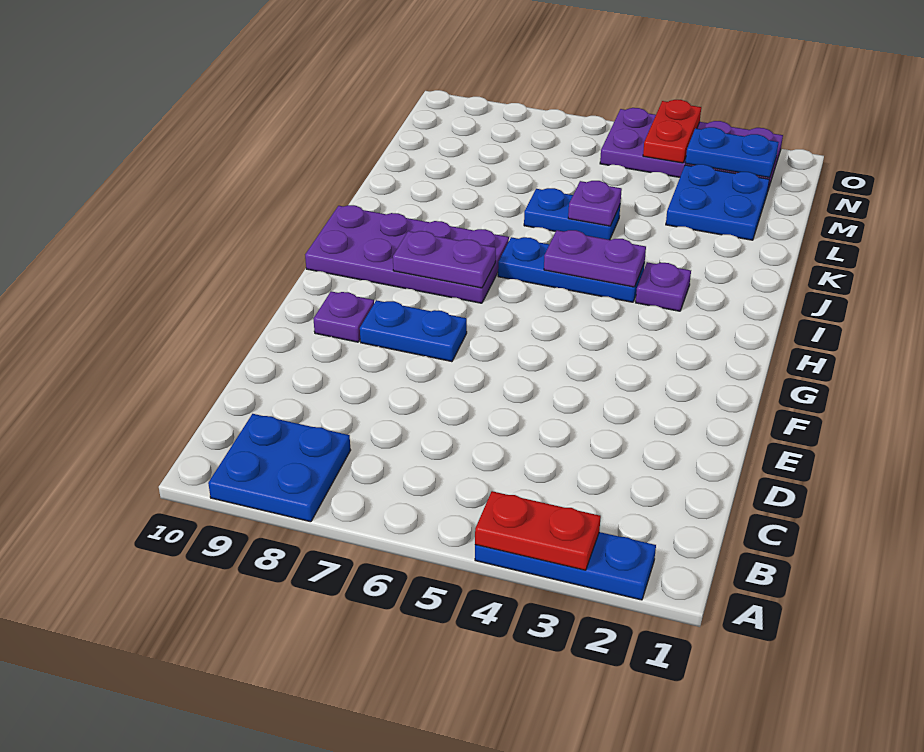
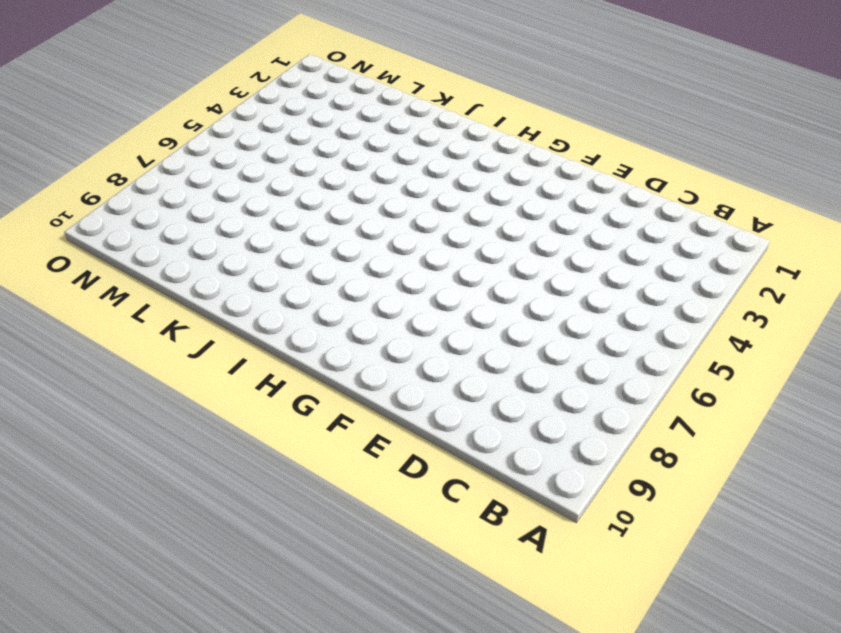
none -> blue plate A2:A4 level 1
none -> blue plate A8:B9 level 1
none -> blue plate F7:F8 level 1

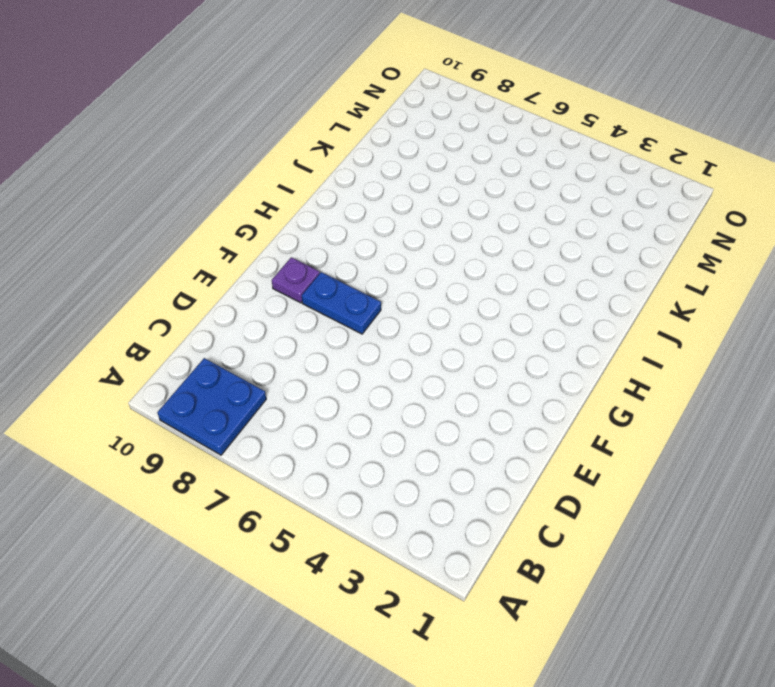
none -> blue plate A2:A4 level 1
none -> purple plate H7:I10 level 1
none -> purple plate I3 level 1

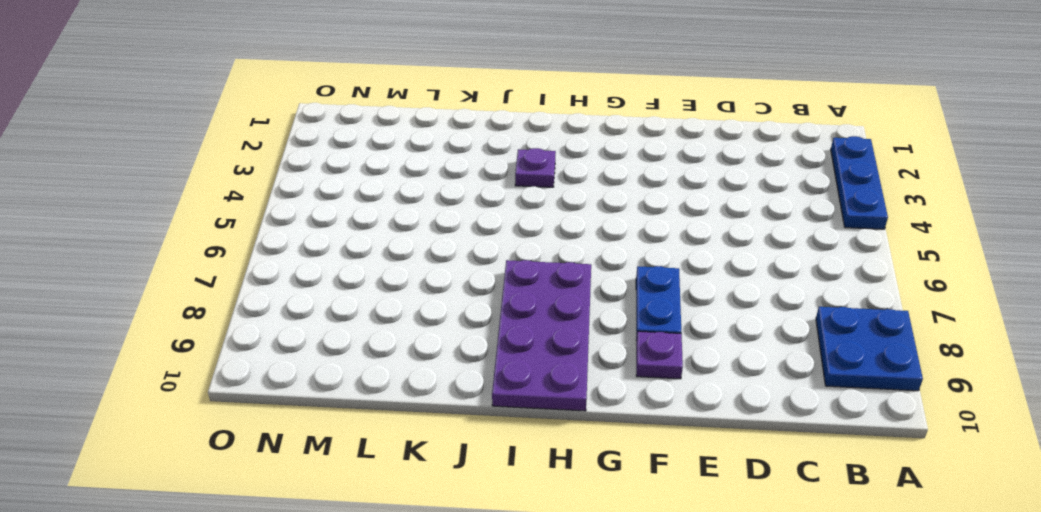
none -> blue plate I4:I6 level 1
none -> blue plate K5:K6 level 1
none -> blue plate L2:M3 level 1

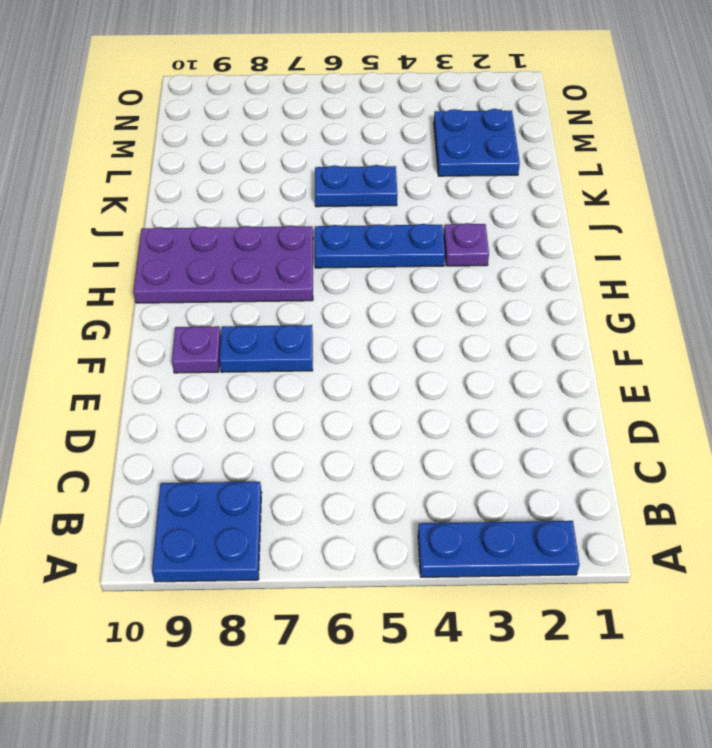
none -> purple plate N2:O5 level 1
none -> red plate A3:A4 level 2
none -> purple plate H7:H8 level 2

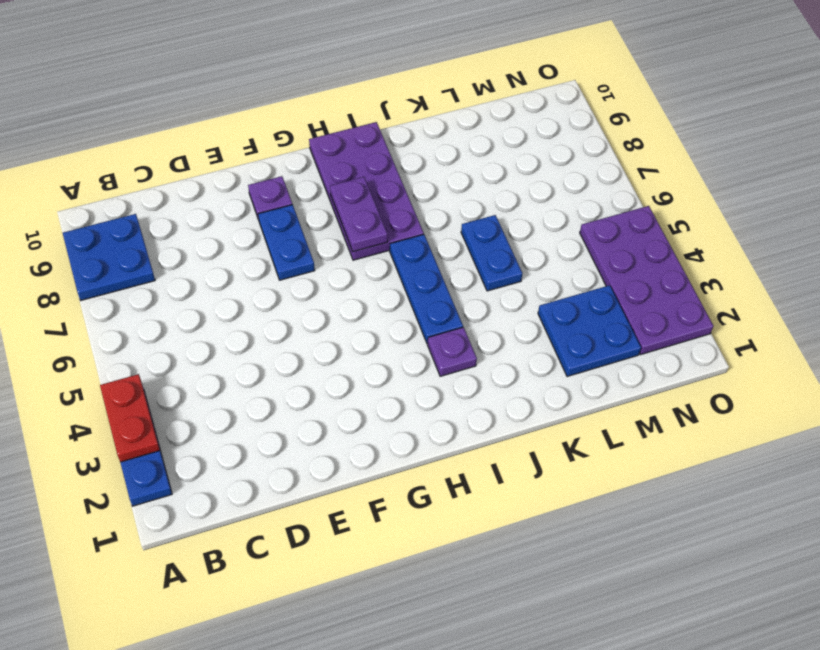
none -> purple plate I4:I5 level 2
none -> purple plate K5 level 2
none -> blue plate N2:N3 level 2

